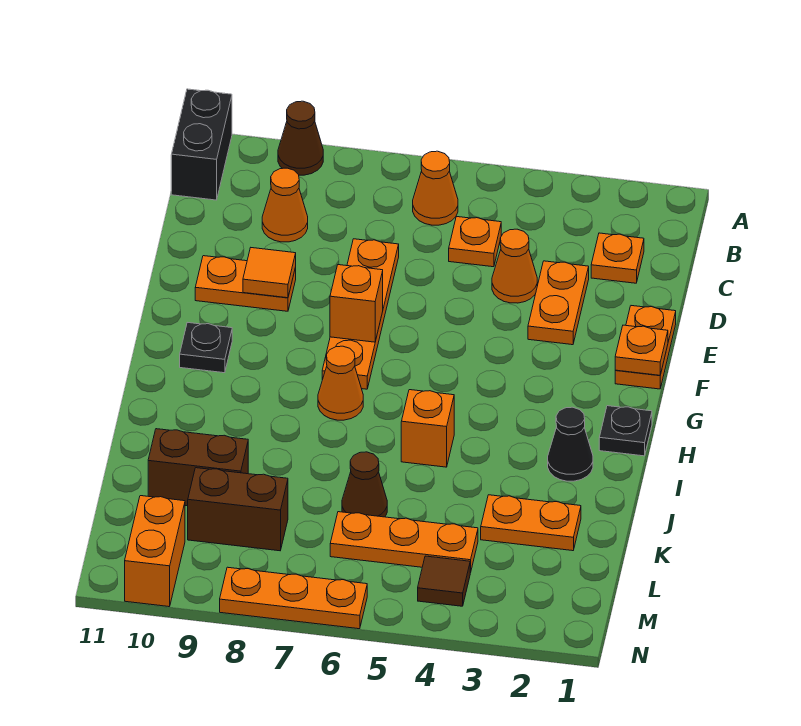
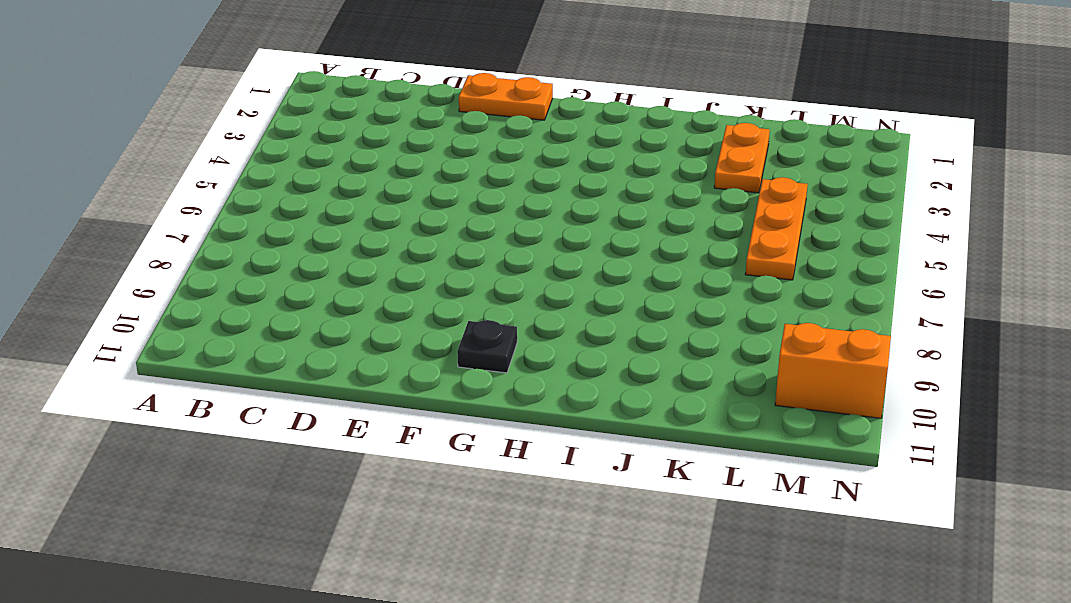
none -> brown cone A9 level 1
none -> black brick A11:B11 level 1
none -> orange cone B6 level 1

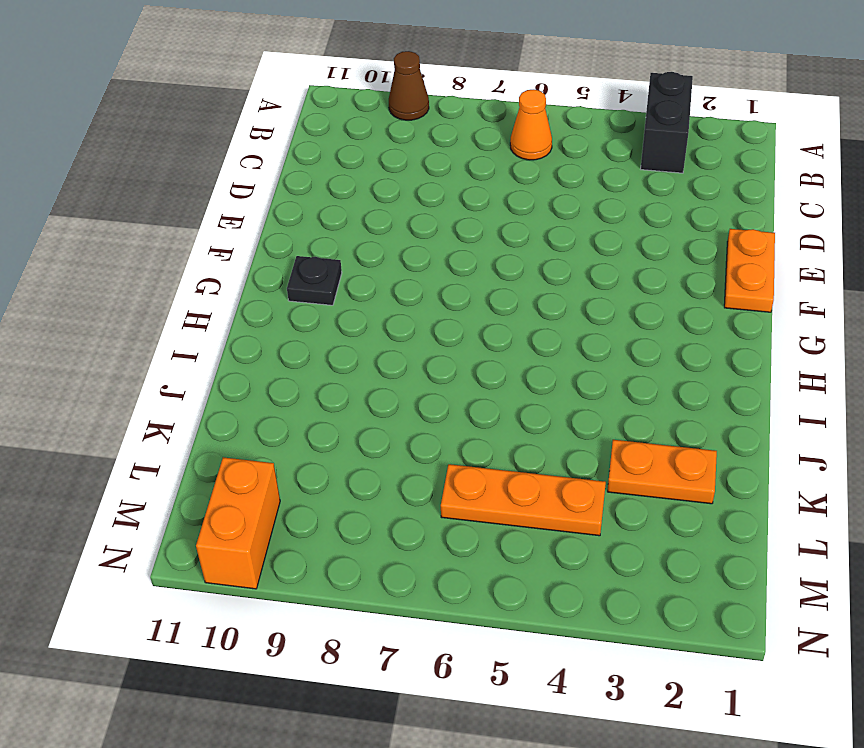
black brick A3:B3 level 1 -> black brick A11:B11 level 1
none -> orange plate C2 level 1
none -> orange plate C5 level 1
none -> orange cone C9 level 1

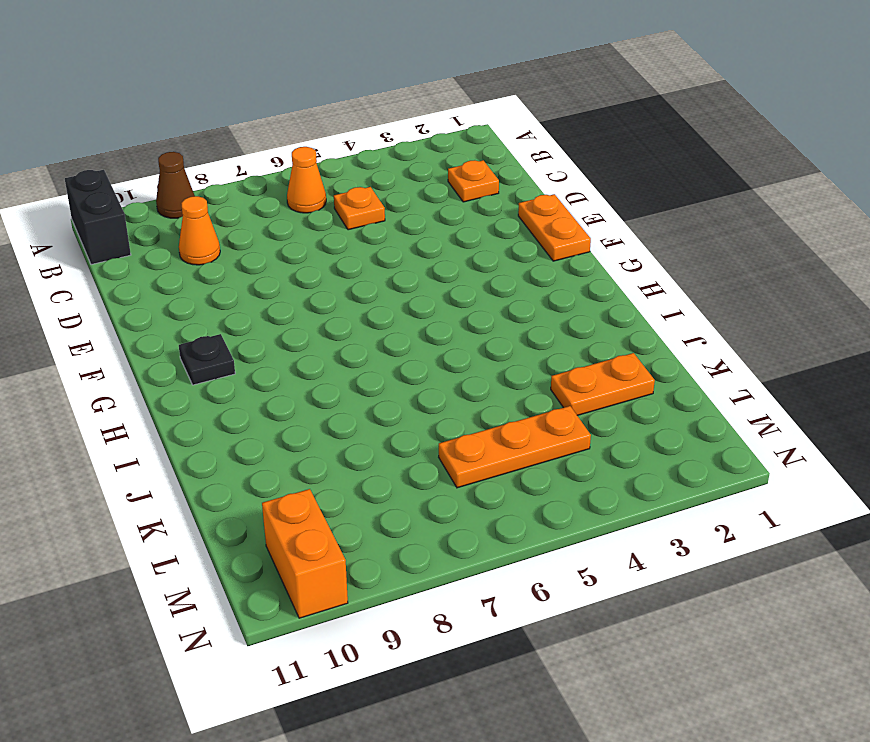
none -> orange plate D3:E3 level 1
none -> orange cone D4 level 1
none -> orange plate D7:G7 level 1

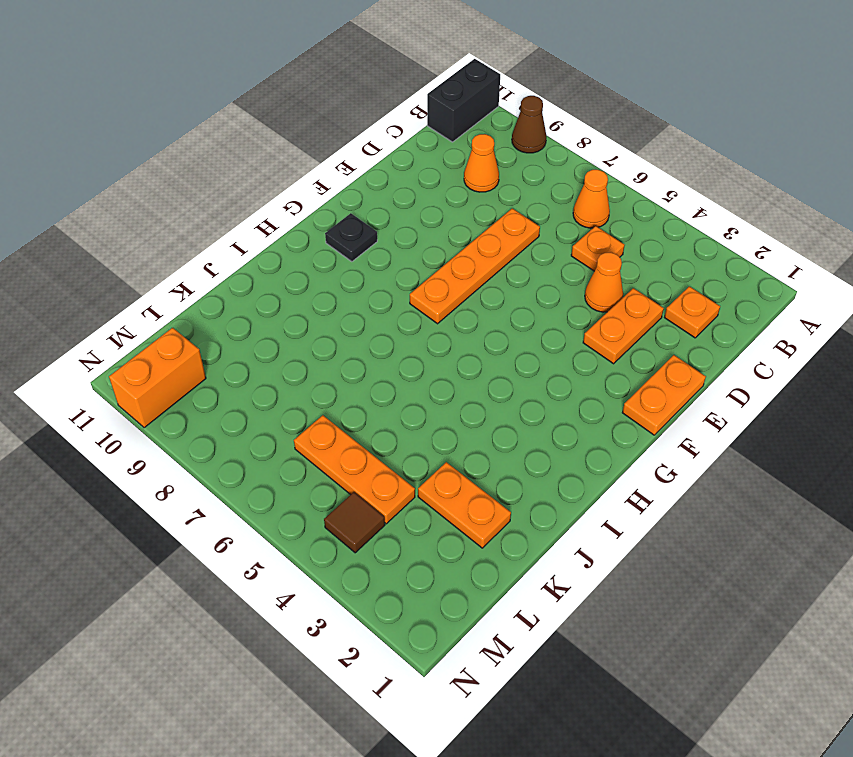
none -> orange plate E9:E10 level 1
none -> black plate H1 level 1
none -> orange cone H7 level 1

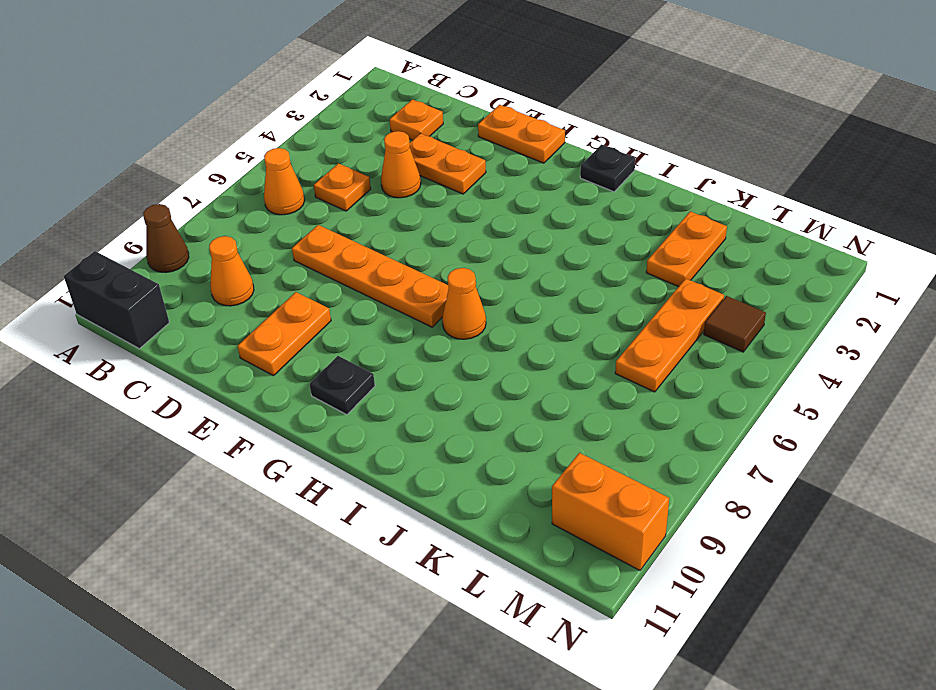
none -> black cone I2 level 1
none -> orange brick I5 level 1
none -> brown cone K6 level 1

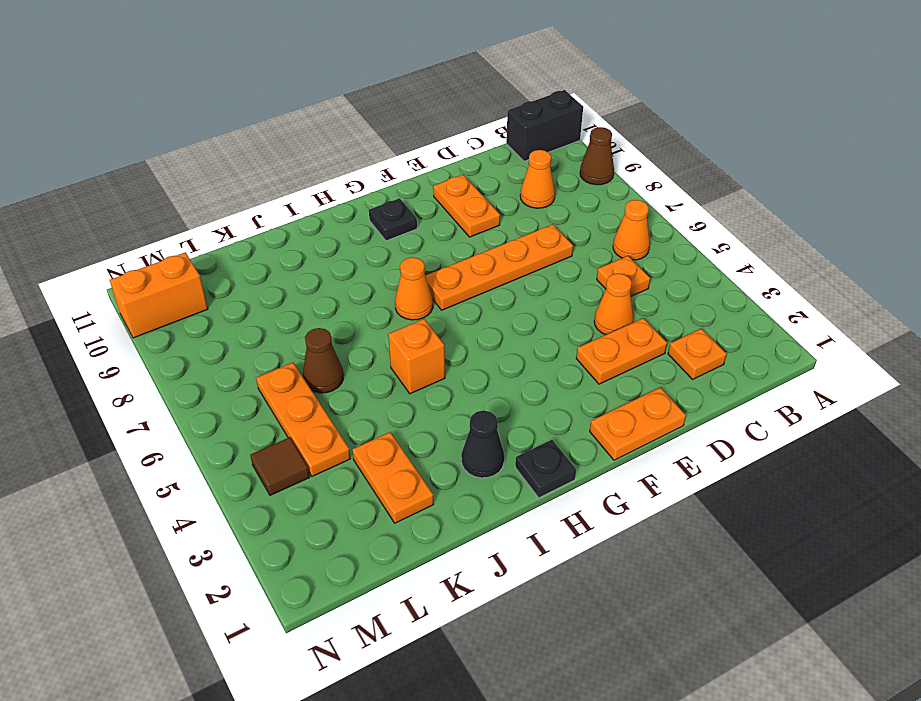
none -> brown brick K9:K10 level 1
none -> brown brick L8:L9 level 1
none -> orange plate N6:N8 level 1

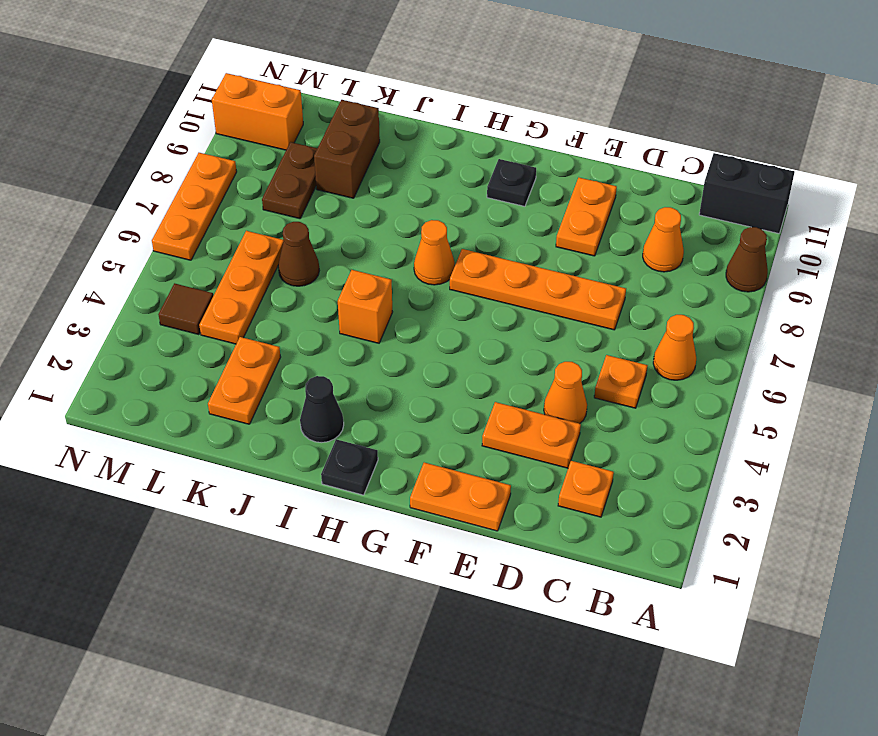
brown plate L8:L9 level 1 -> brown brick L8:L9 level 1
none -> orange tile E9 level 2
none -> orange plate F1 level 2
none -> orange brick F7 level 2

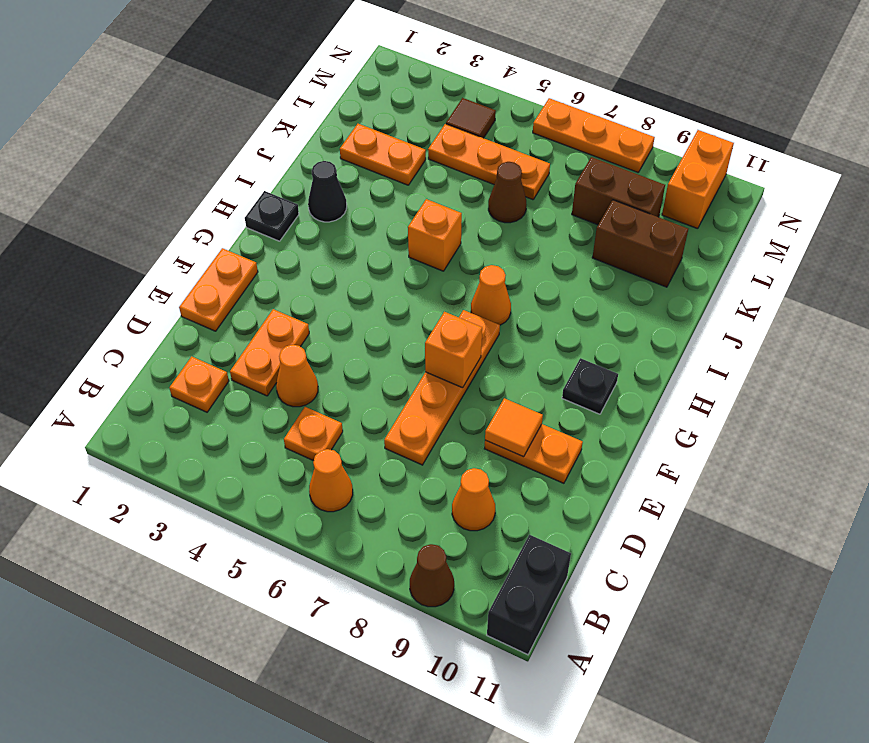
none -> orange plate F1 level 2

